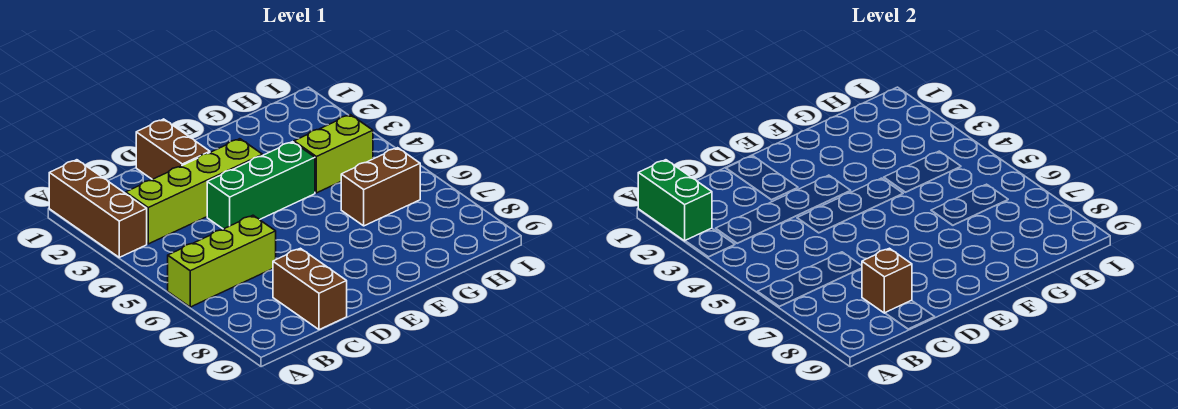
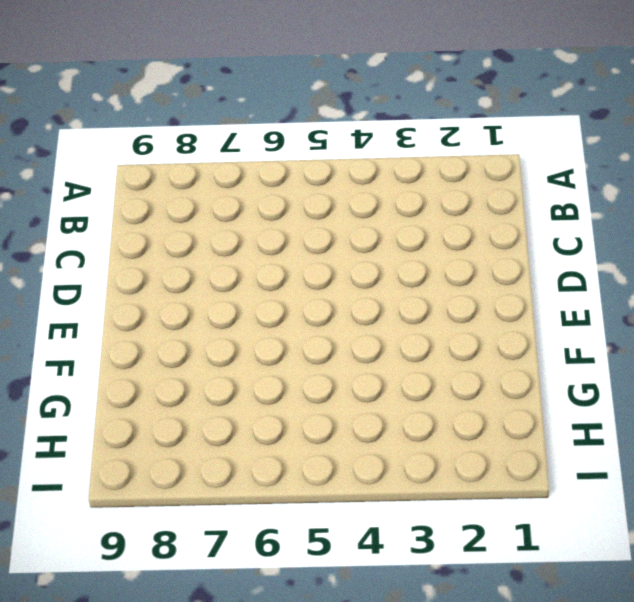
none -> brown brick A1:A3 level 1
none -> lime brick A6:C6 level 1

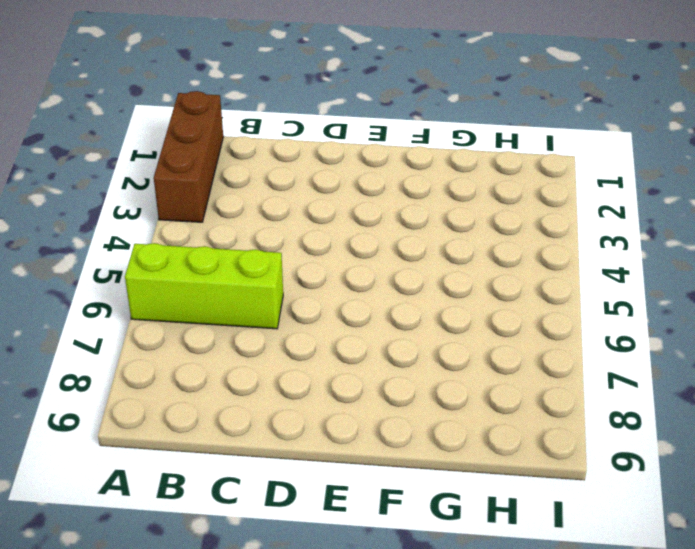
none -> lime brick B3:E3 level 1
none -> brown brick C8:C9 level 1

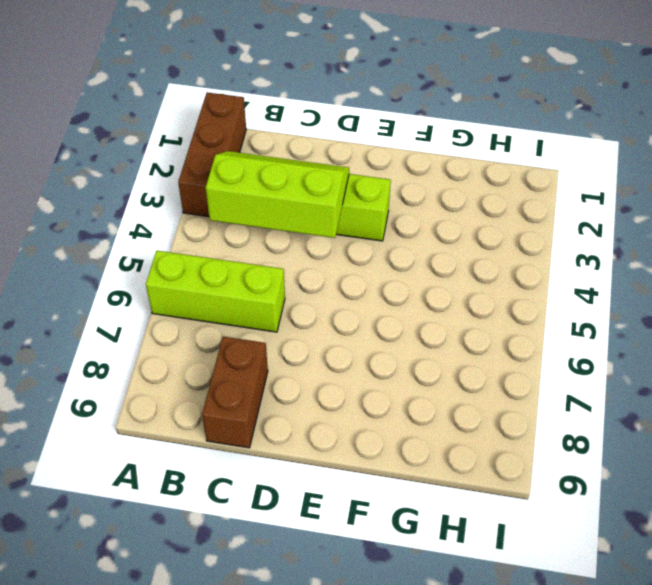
lime slope B3:D4 level 2 top 4 -> none
none -> brown brick D1:D2 level 1
none -> green brick D4:F4 level 1

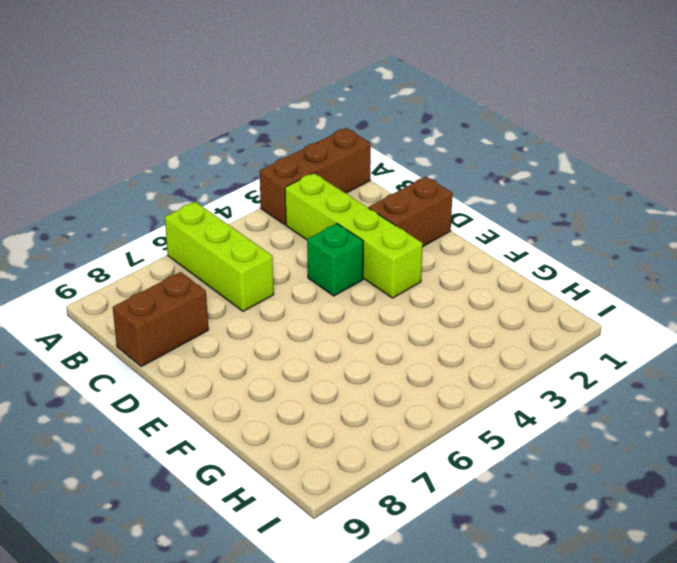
green brick D4 level 1 -> green brick D4:F4 level 1
none -> lime brick G4:H4 level 1
none -> brown brick G6:H6 level 1

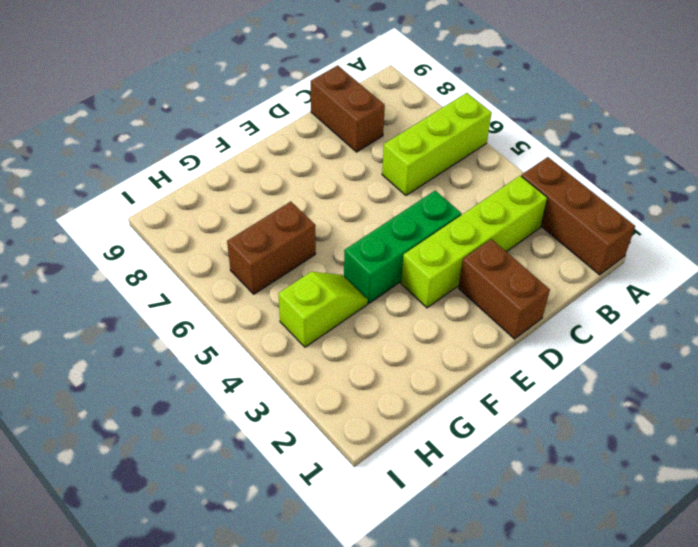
lime slope G4:H4 level 1 top H -> lime brick G4:H4 level 1
none -> green brick A1:A2 level 2
none -> brown brick C8 level 2

